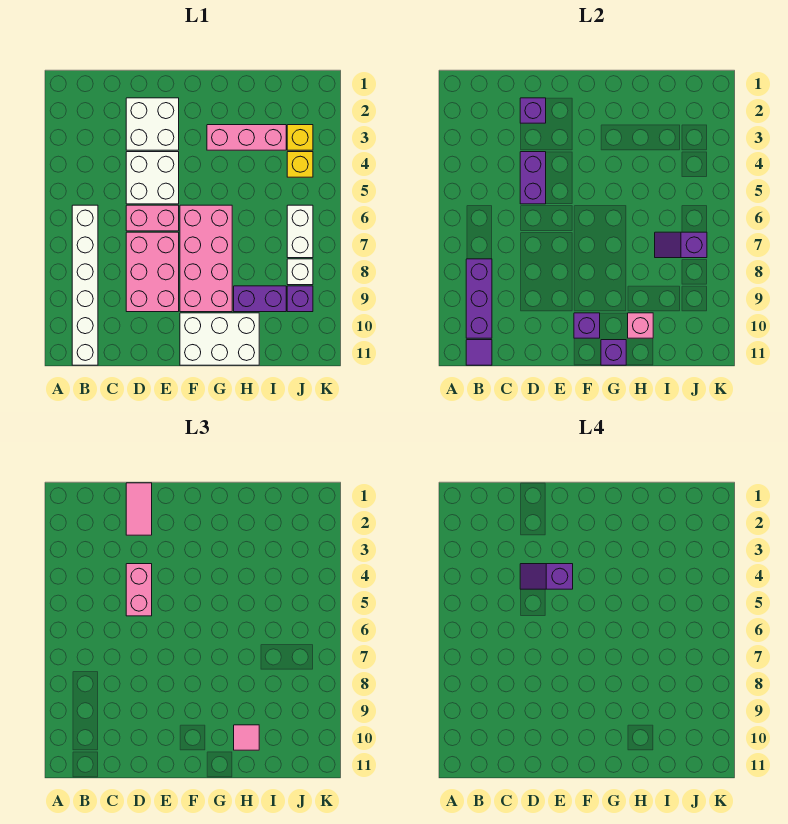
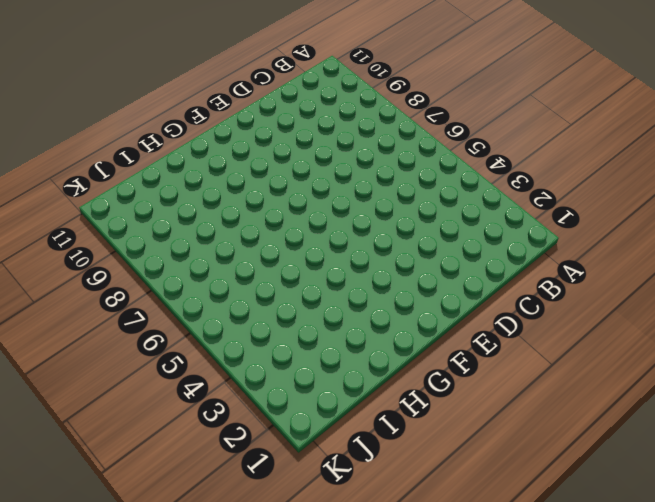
none -> white brick B6:B11 level 1
none -> white brick D2:E3 level 1
none -> white brick D4:E5 level 1

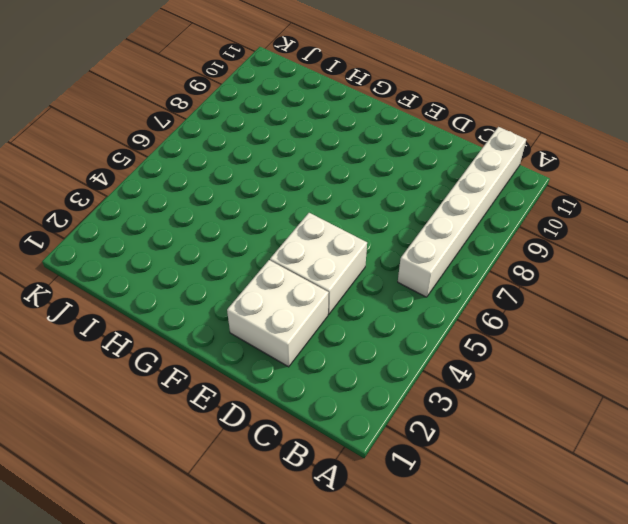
none -> pink brick D6:E6 level 1
none -> pink brick D7:E9 level 1
none -> pink brick F6:G9 level 1

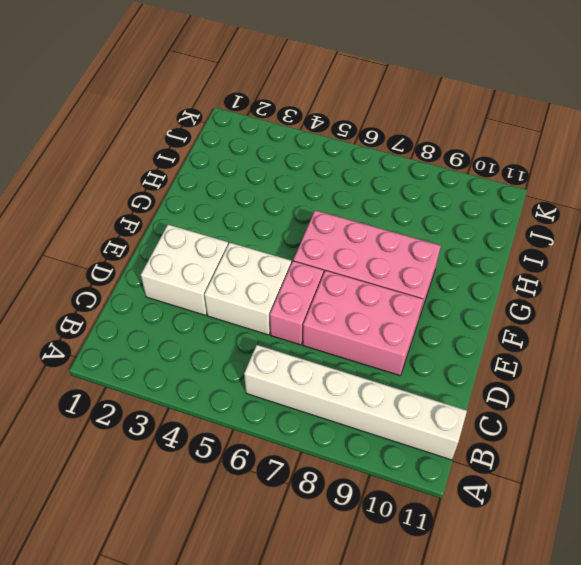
none -> white brick F10:H11 level 1
none -> pink brick G3:I3 level 1
none -> purple brick H9:I9 level 1

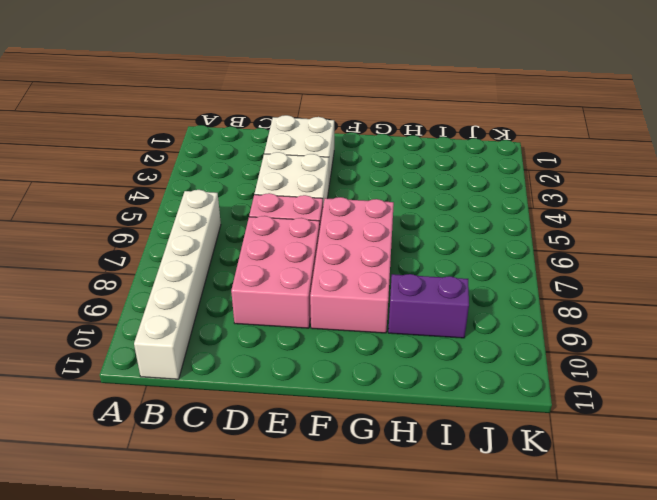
none -> white brick F10:H11 level 1
none -> pink brick G3:I3 level 1
none -> yellow brick J3 level 1

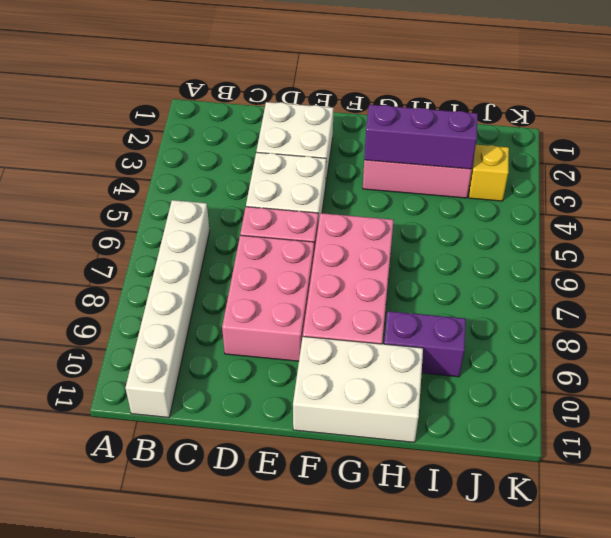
purple brick G3:I3 level 2 -> purple brick B8:B10 level 2
none -> yellow brick J4 level 1
none -> white brick J6:J7 level 1
none -> white brick J8 level 1

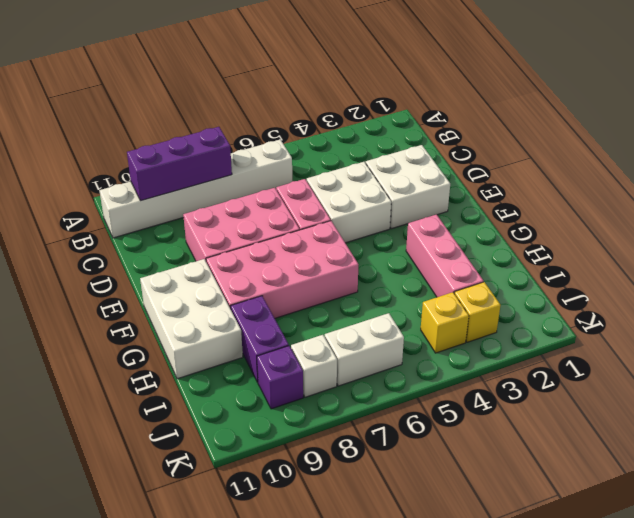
none -> purple tile B11 level 2
none -> purple brick D2 level 2
none -> purple brick D4:D5 level 2

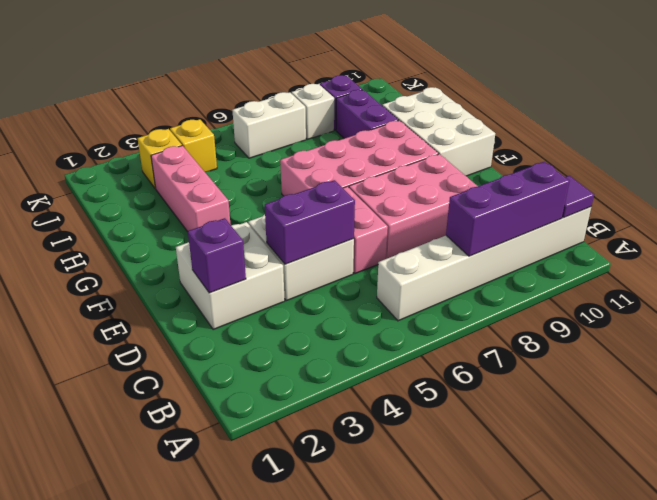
none -> purple brick F10 level 2
none -> purple brick G11 level 2
none -> pink brick H10 level 2

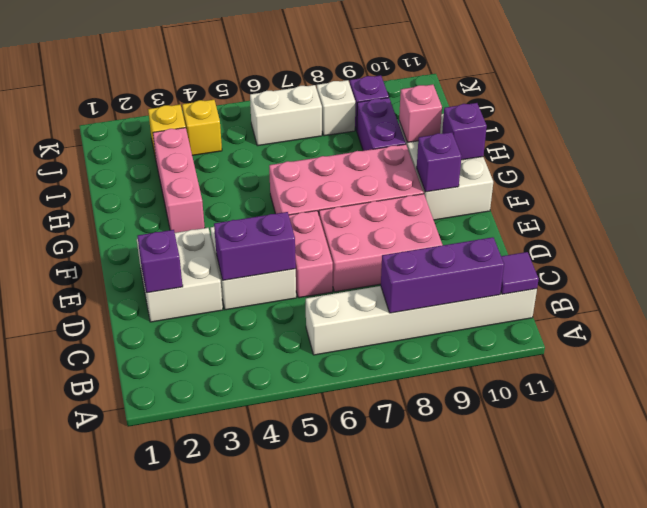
none -> purple slope I7:J7 level 2 top J
none -> pink tile D1:D2 level 3
none -> pink brick D4:D5 level 3

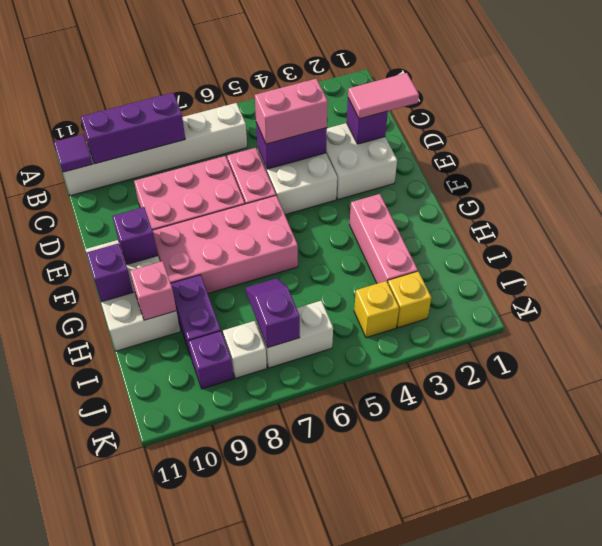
none -> pink tile H10 level 3
none -> purple slope D4:E4 level 4 top E

